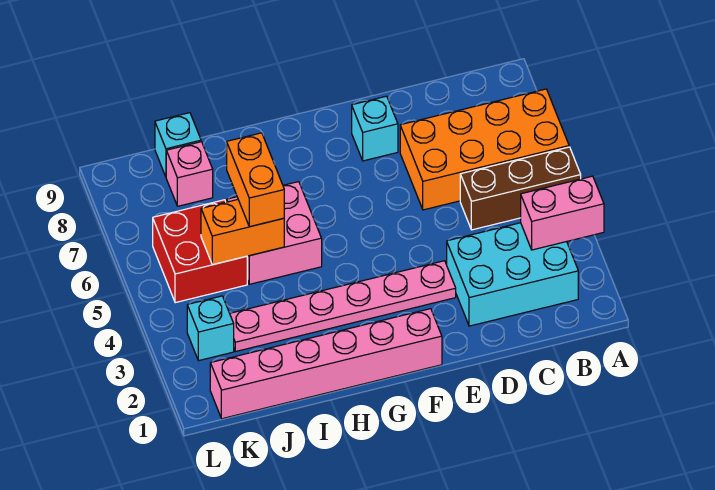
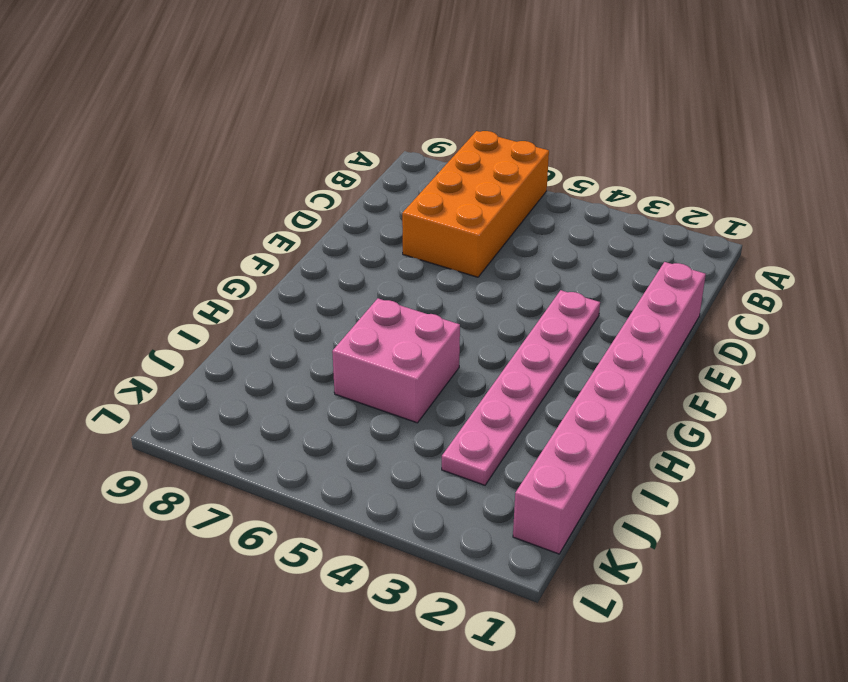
pink brick D1:K1 level 1 -> pink brick F1:K1 level 1
none -> brown brick A5:C5 level 1
none -> cyan brick B2:D3 level 1
none -> cyan brick E8 level 1

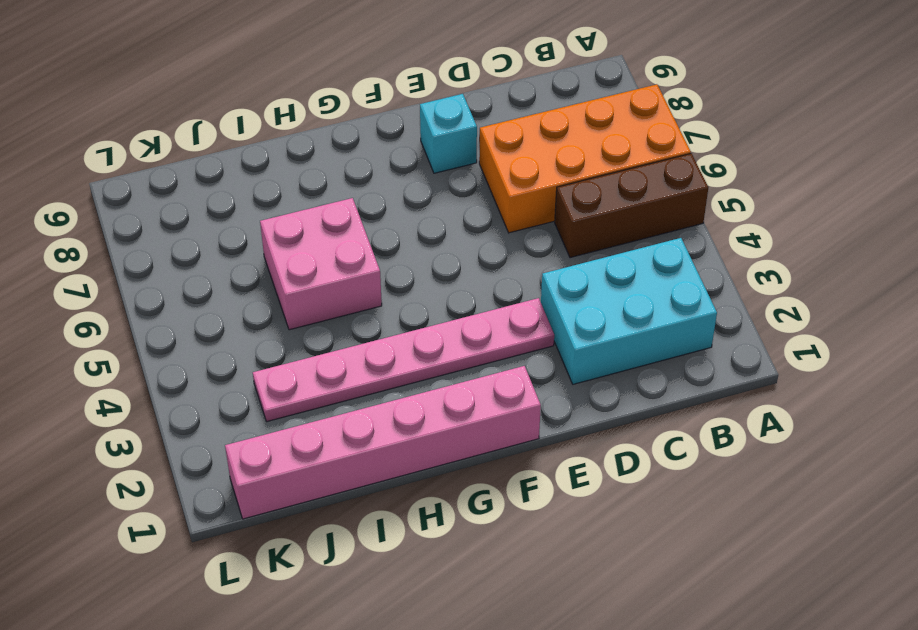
none -> red brick J5:K6 level 1
none -> pink brick J8 level 1
none -> cyan brick J9 level 1

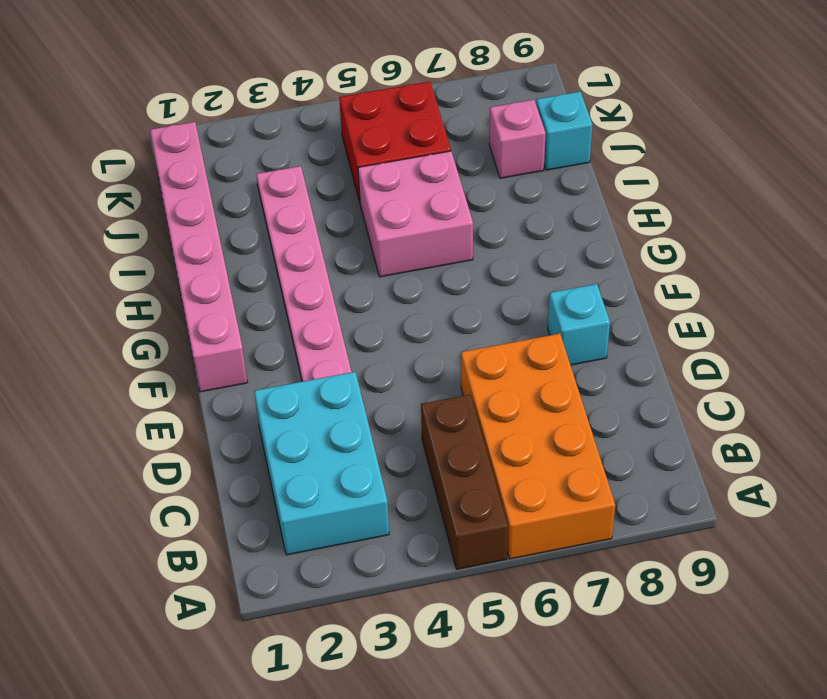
none -> cyan brick K3 level 1
none -> pink brick A3:B3 level 2
none -> orange brick I5:J5 level 2

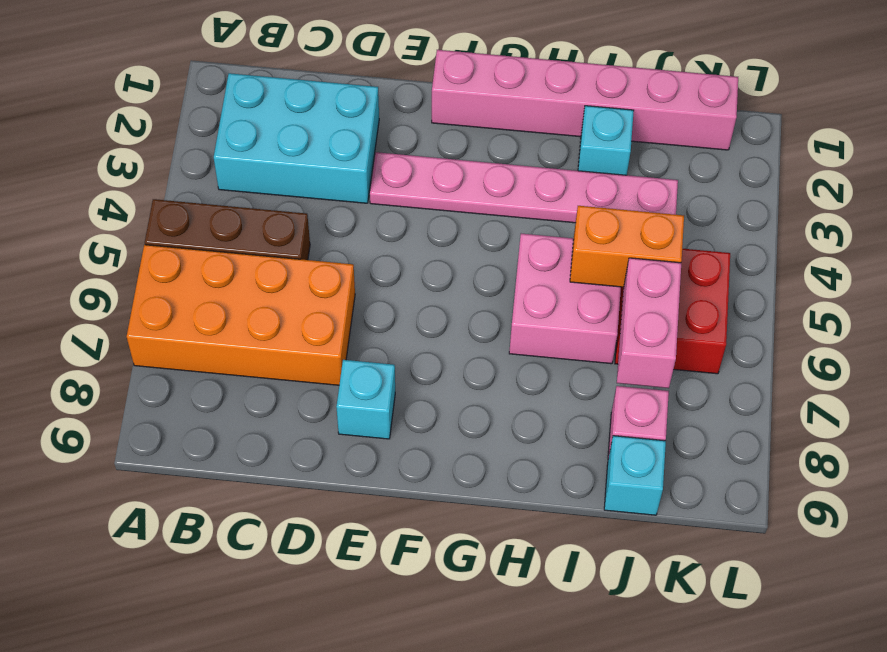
cyan brick I2 level 1 -> cyan brick K3 level 1
pink brick J6:J7 level 2 -> pink brick A3:B3 level 2
none -> orange brick I5:I6 level 3

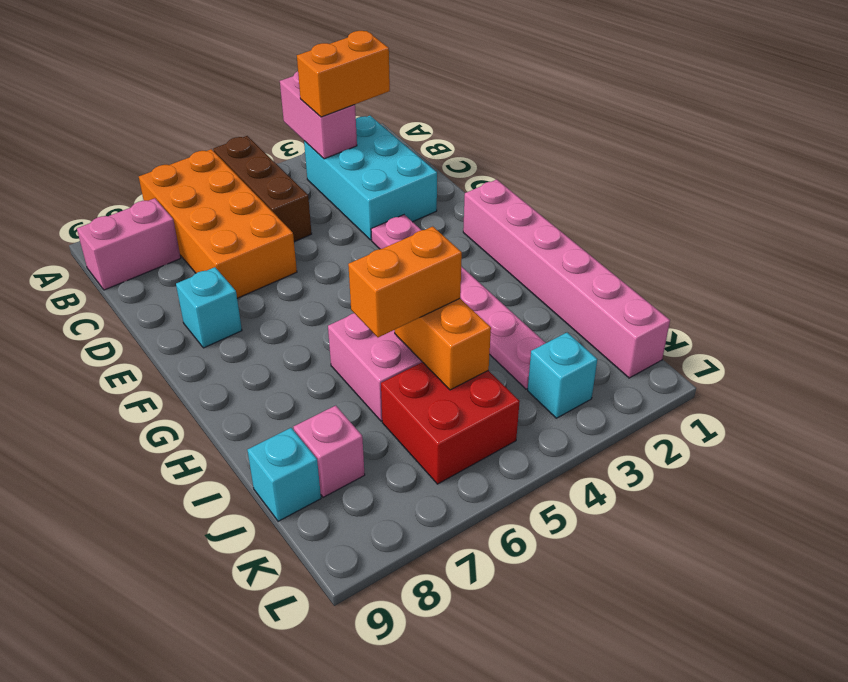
orange brick B2:B3 level 3 -> none
pink brick B8:B9 level 1 -> none

